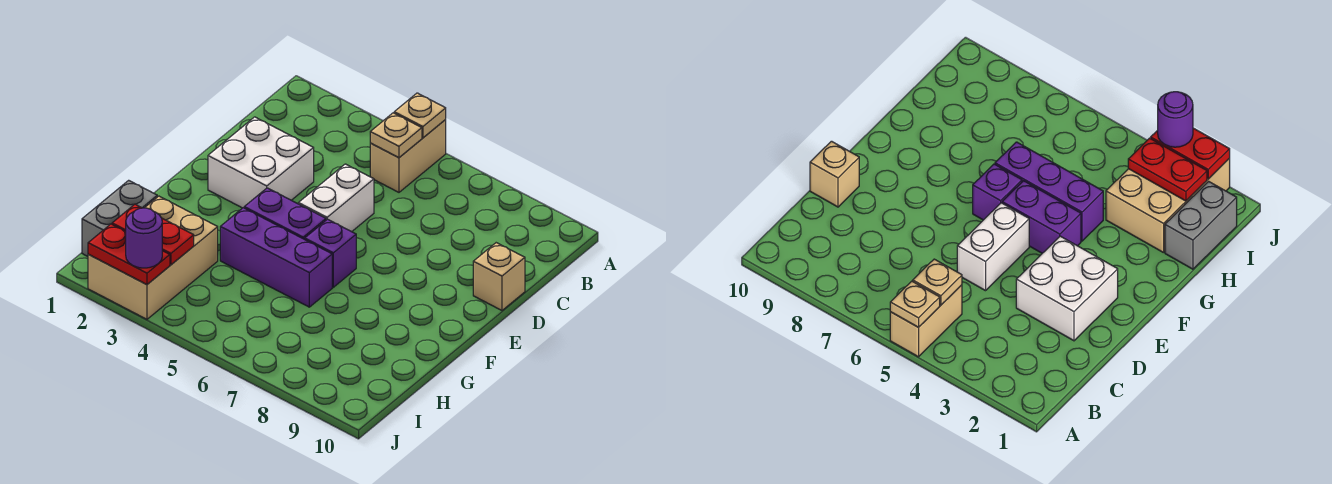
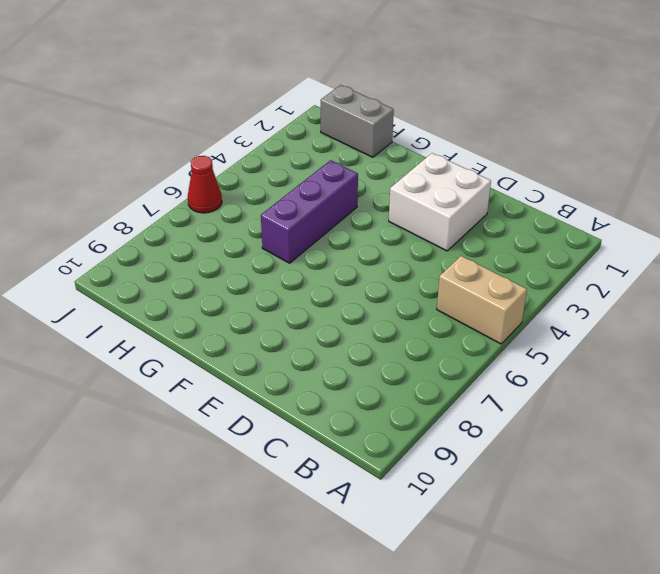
red cone J6 level 1 -> none
none -> white brick D5:E5 level 1
none -> tan brick D10 level 1
none -> purple brick F4:F5 level 1

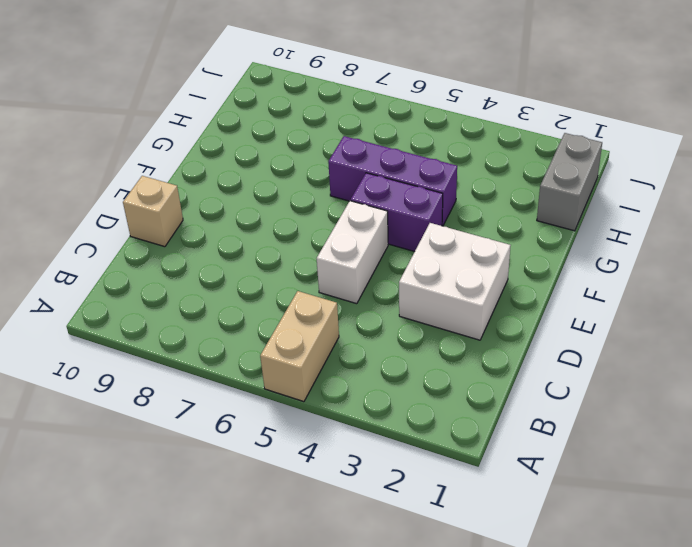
none -> purple brick F6 level 1
none -> tan brick H2:J3 level 1
none -> tan plate A5 level 2

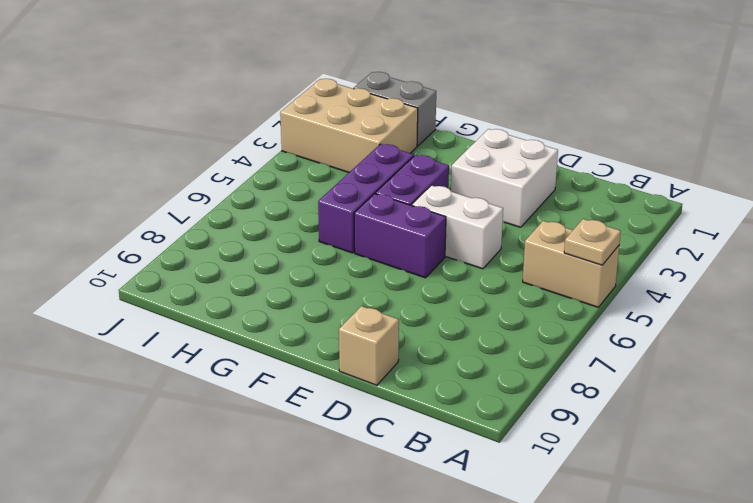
purple brick E6:F6 level 1 -> purple brick F6 level 1
none -> tan plate B5 level 2
none -> red plate I2:I3 level 2
none -> red plate J2:J3 level 2

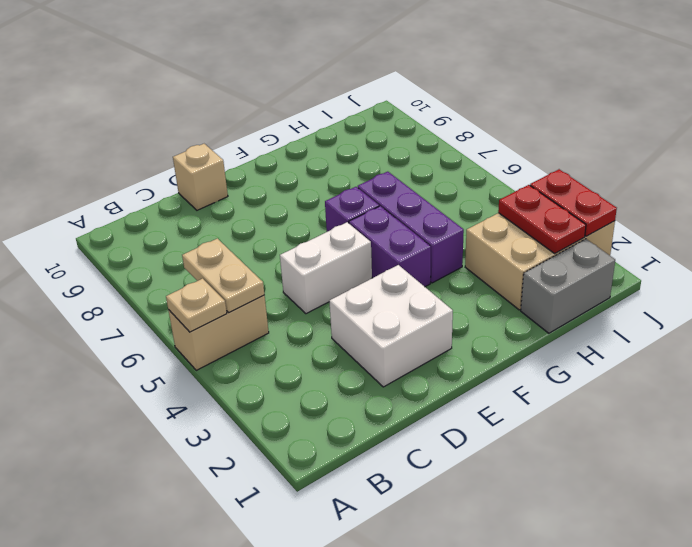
tan plate B5:B6 level 2 -> tan plate B5 level 2
none -> purple round brick J3 level 3

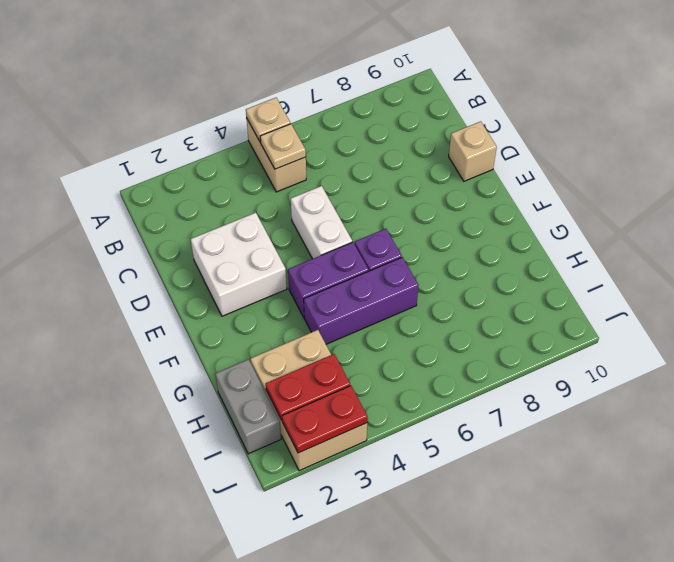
none -> purple round brick J3 level 3

